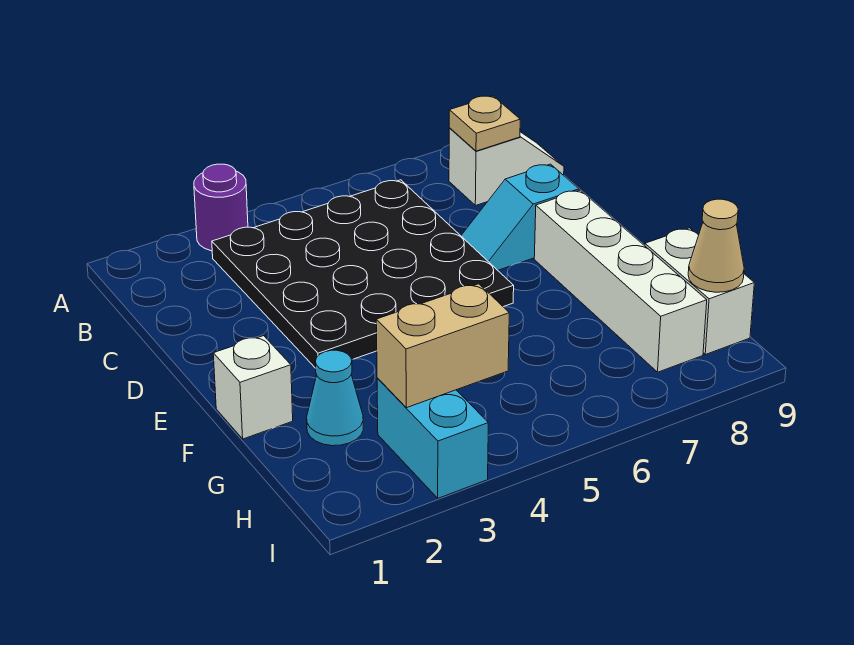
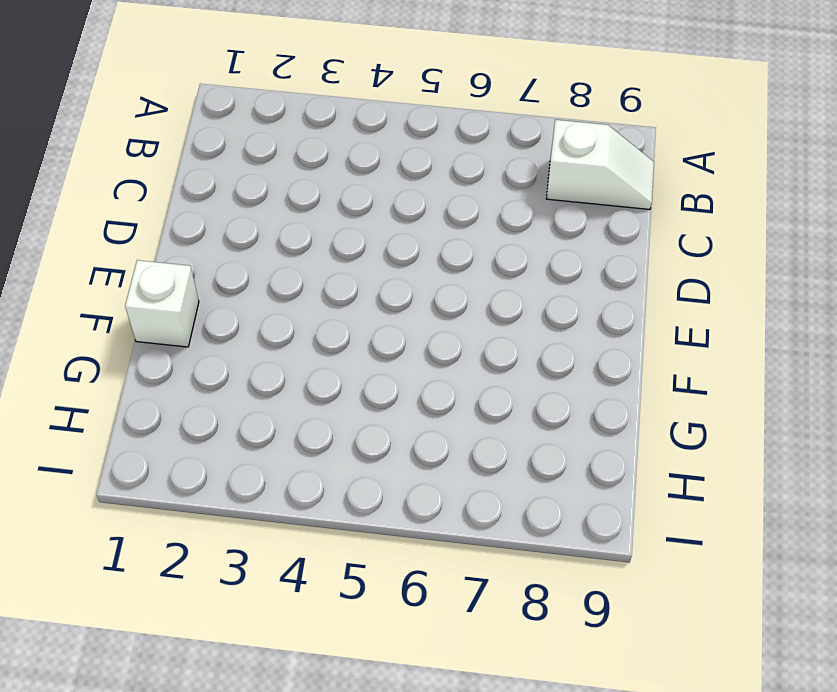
none -> purple round brick A3 level 1
none -> black plate B3:E6 level 1
none -> cyan slope D7:D8 level 1 top 8

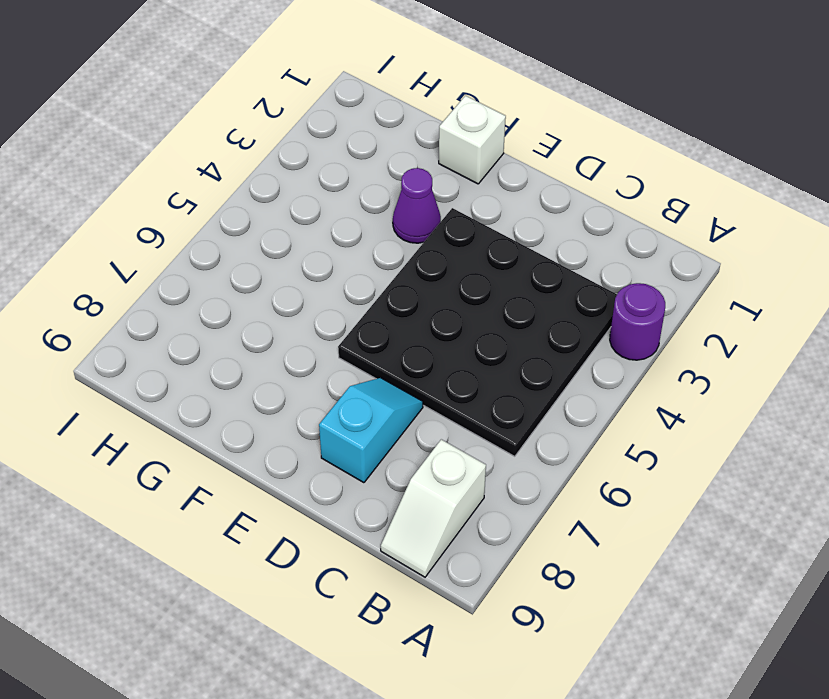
purple cone F3 level 1 -> none
none -> white brick E8:H8 level 1
none -> cyan cone G2 level 1
none -> white brick G9:H9 level 1

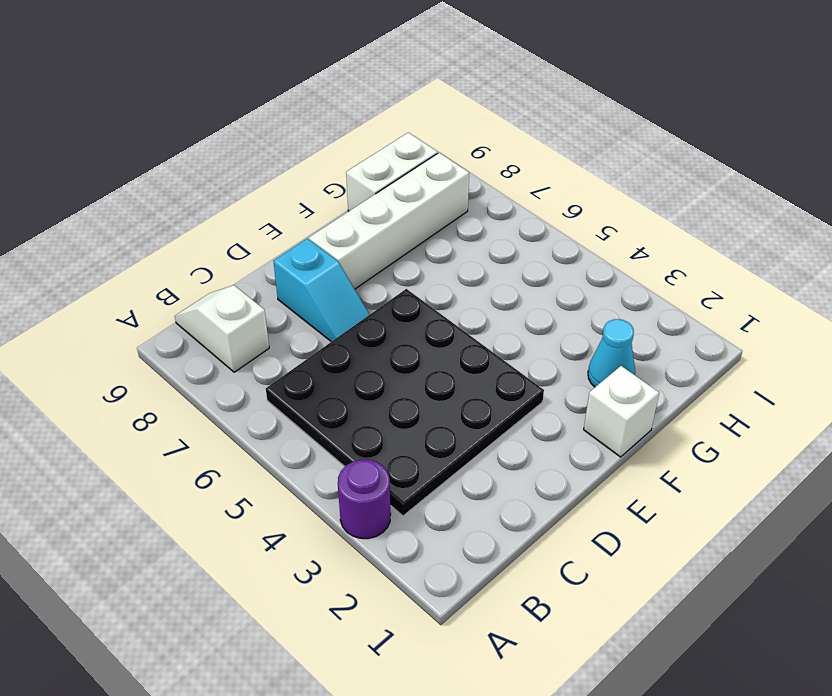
none -> cyan brick H3:I3 level 1
none -> tan plate B8 level 2
none -> tan brick H3:H4 level 2

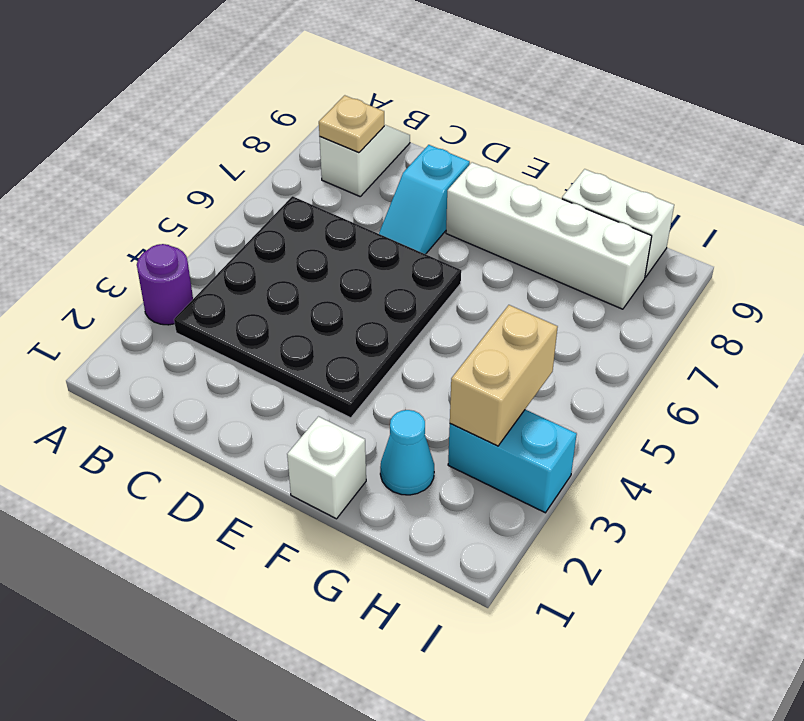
none -> tan cone H9 level 2

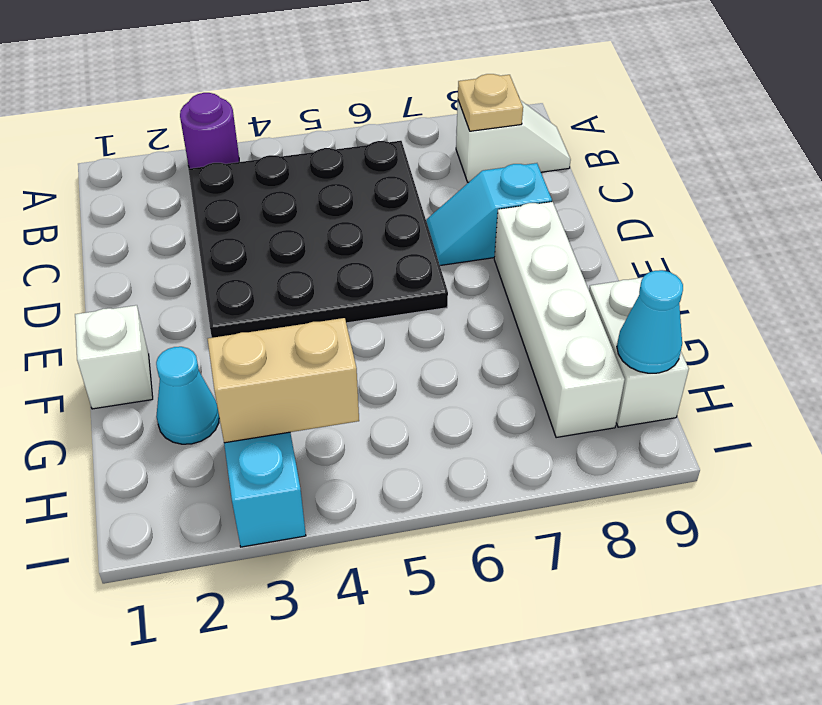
cyan cone H9 level 2 -> tan cone H9 level 2

